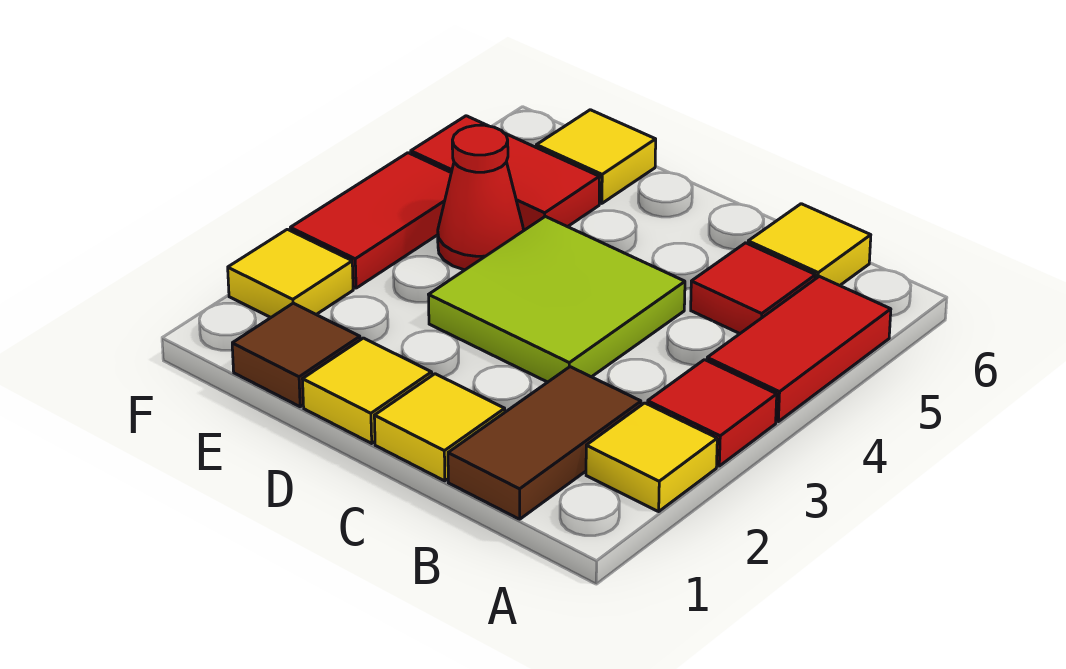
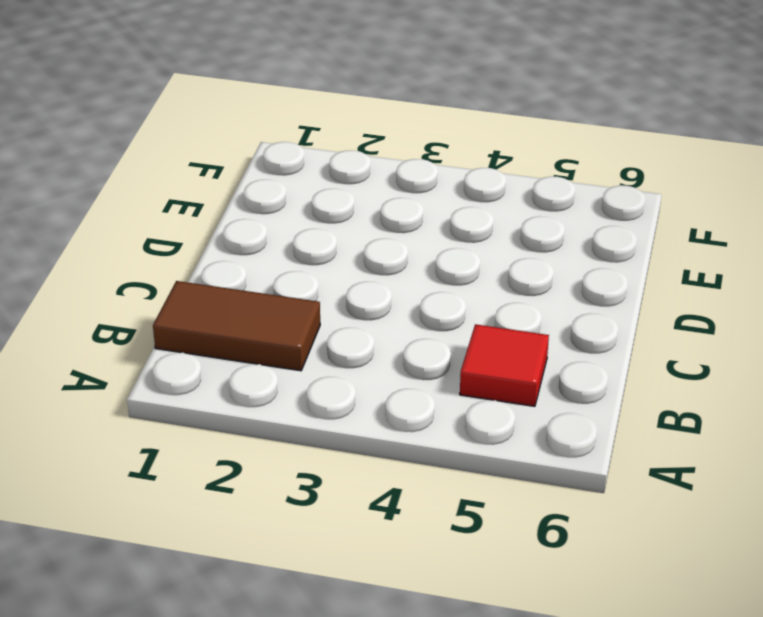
none -> yellow tile A2 level 1
none -> red tile A3 level 1
none -> red tile A4:A5 level 1

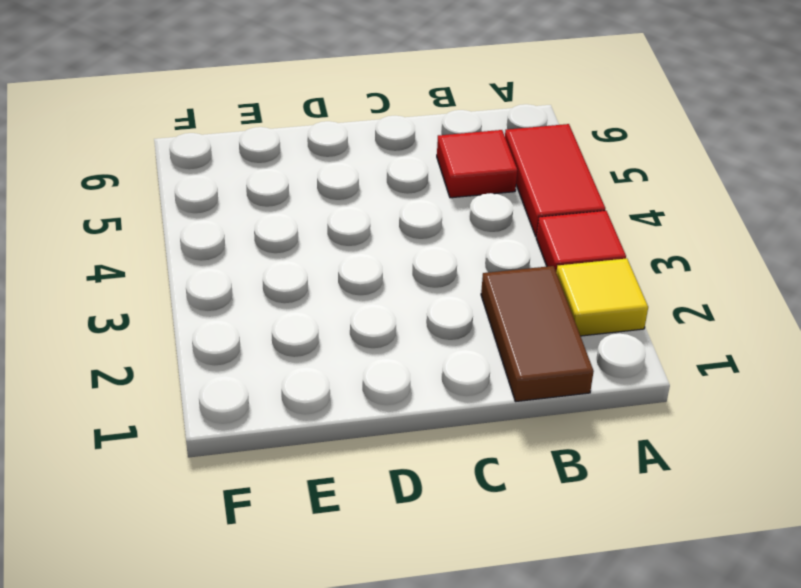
none -> yellow tile B6 level 1
none -> yellow tile C1 level 1
none -> lime tile C3:D4 level 1

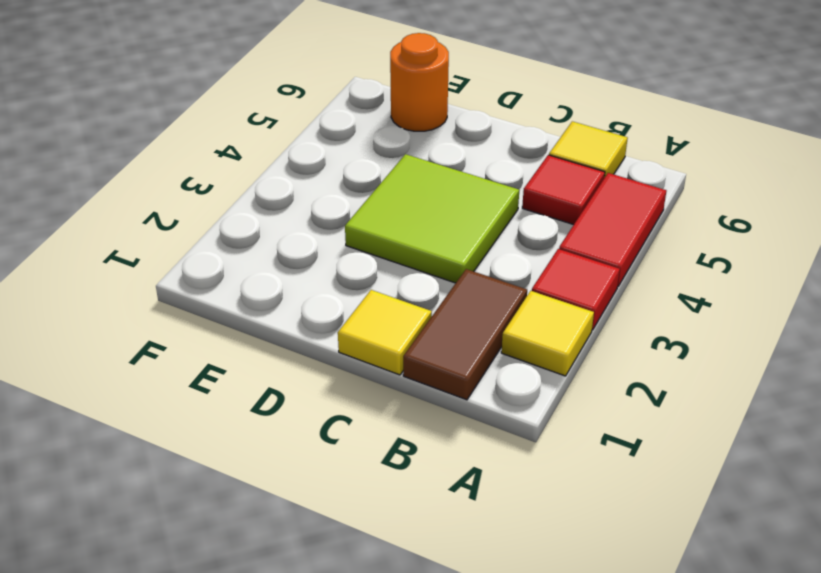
orange round brick E6 level 1 -> yellow tile E6 level 1
none -> yellow tile D1 level 1
none -> brown tile E1 level 1
none -> red cone E4 level 1

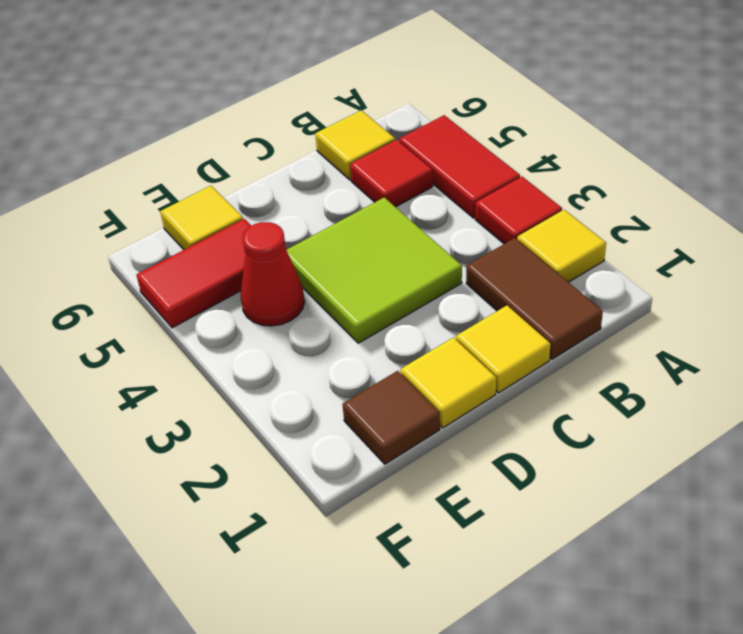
none -> yellow tile F2 level 1
none -> red tile F3:F4 level 1

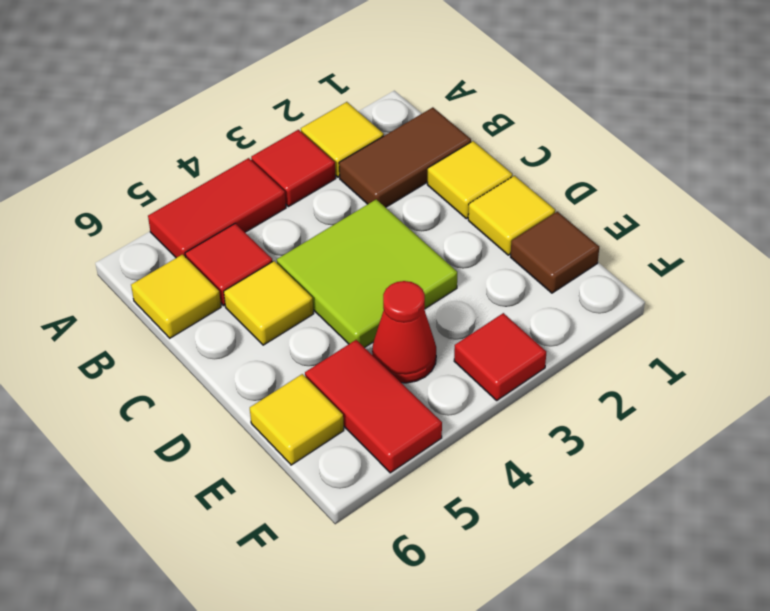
yellow tile C5 level 1 -> yellow tile F2 level 1
red tile F3 level 1 -> red tile F3:F4 level 1

